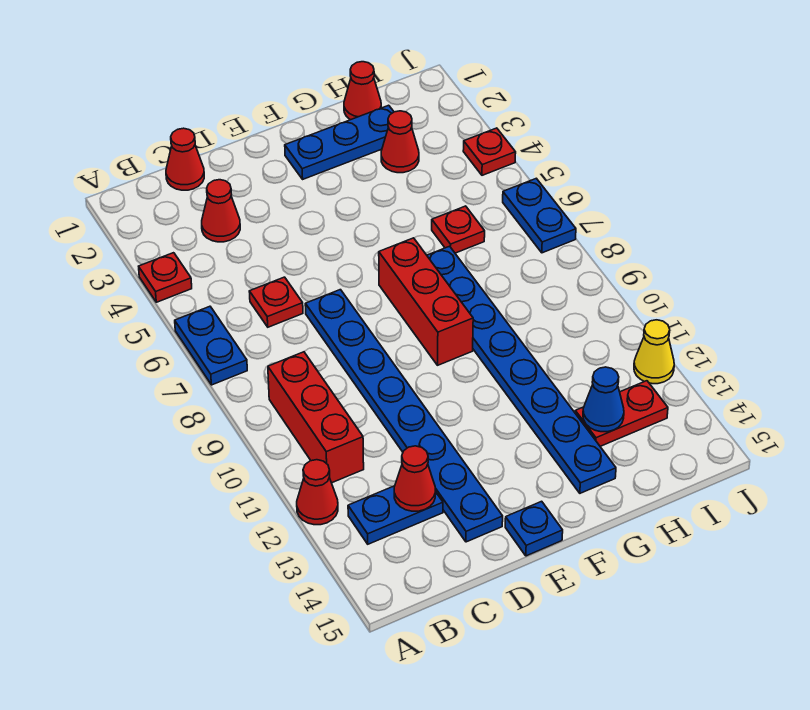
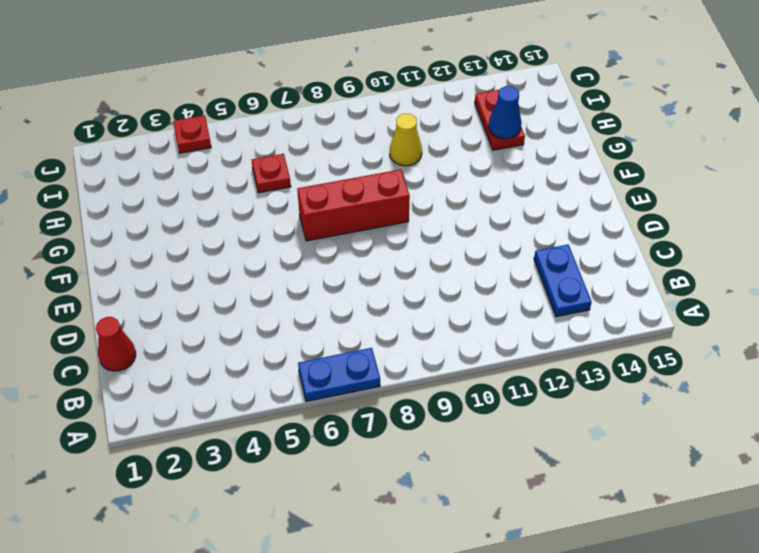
yellow cone H10 level 1 -> yellow cone J12 level 1
none -> red plate A4 level 1
none -> red cone A12 level 1
none -> red brick B9:B11 level 1

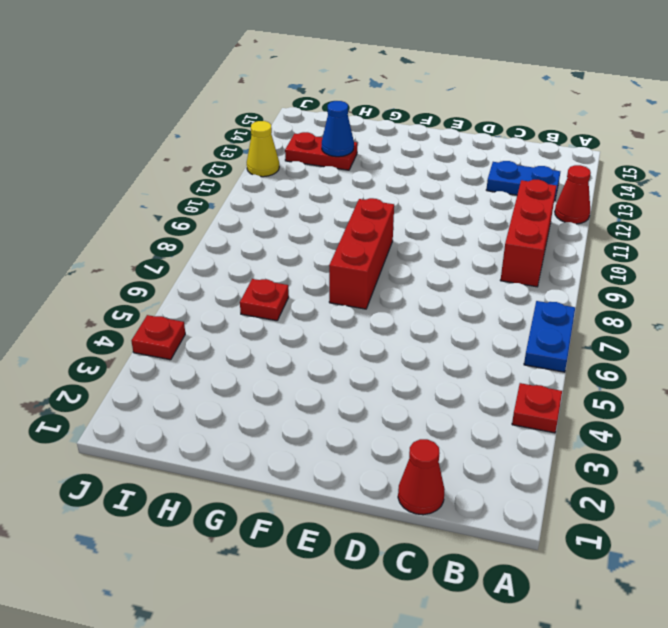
none -> red cone C3 level 1
none -> red plate C6 level 1
none -> blue plate D7:D14 level 1

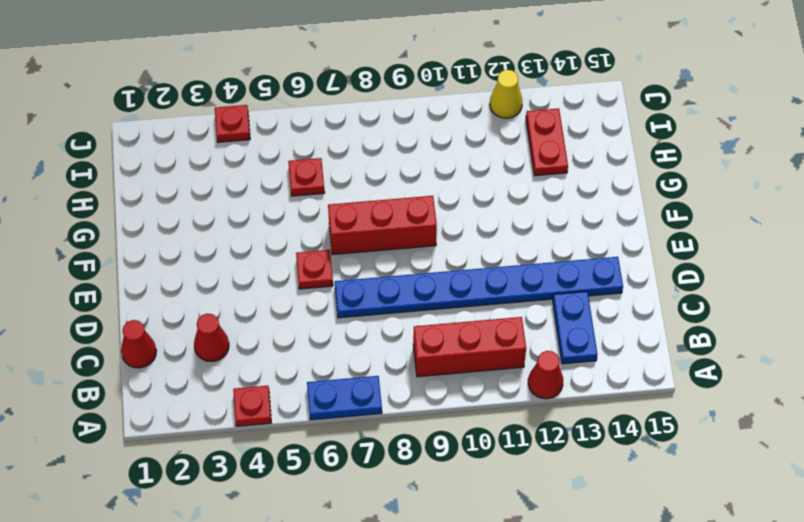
red plate E6 level 1 -> red plate C6 level 1
none -> blue plate E15 level 1
none -> blue plate F2:H2 level 1
none -> blue plate G7:G14 level 1

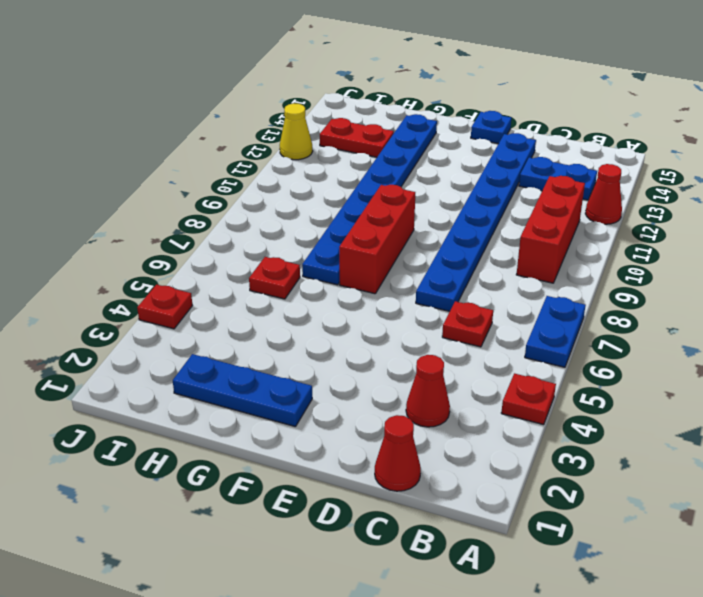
none -> red cone H1 level 1
none -> red cone H3 level 1
none -> blue plate J6:J7 level 1

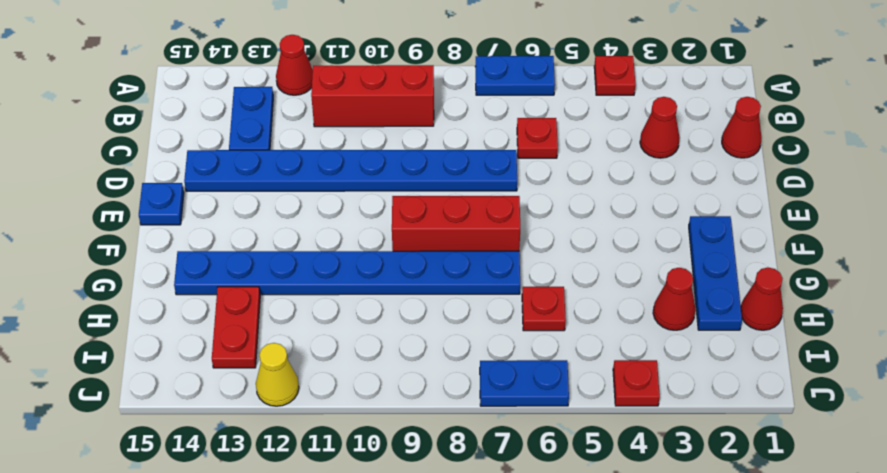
none -> red cone C13 level 2
none -> blue cone H13 level 2

